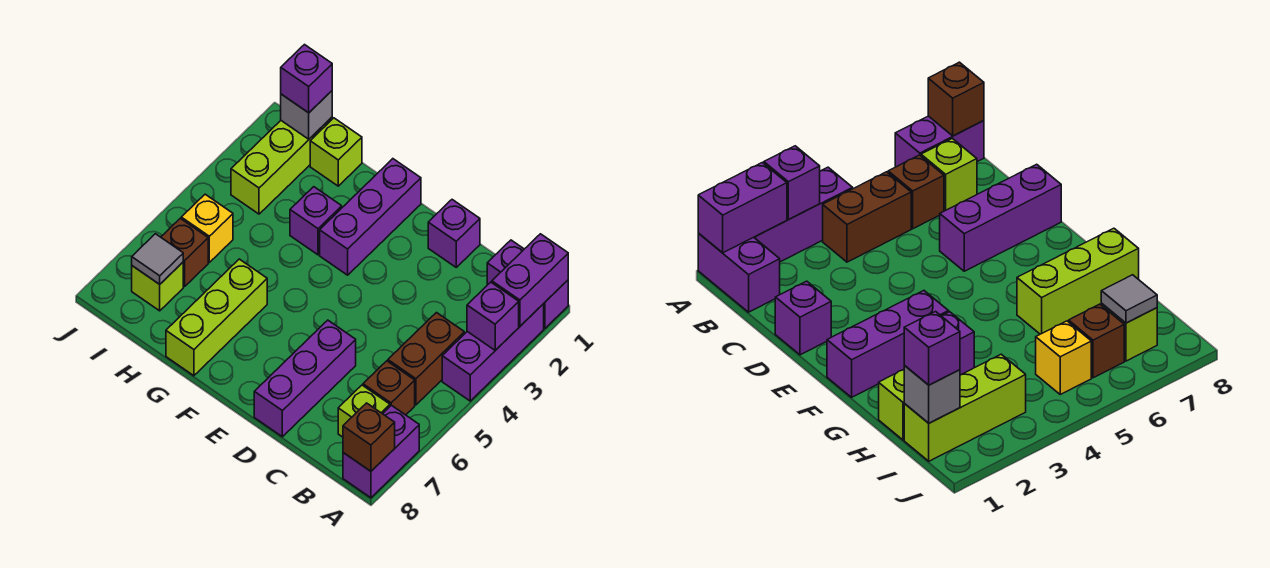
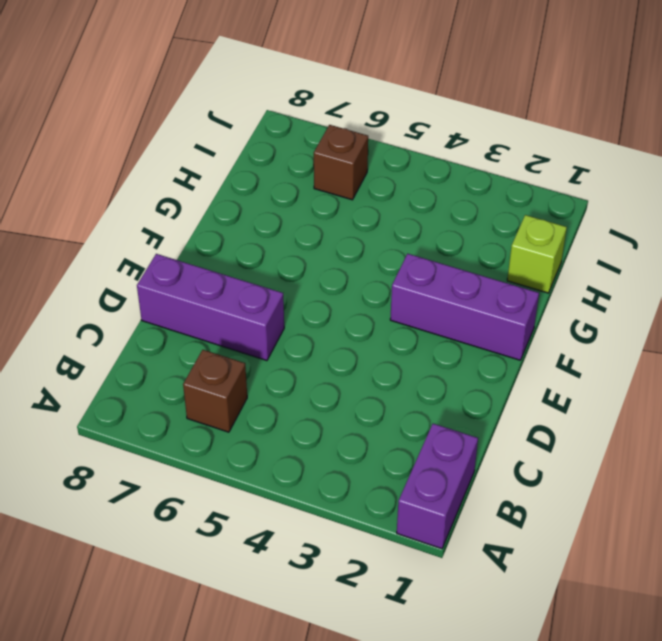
none -> purple brick A2:A4 level 1
none -> purple brick A7:A8 level 1
none -> brown brick B4:B5 level 1

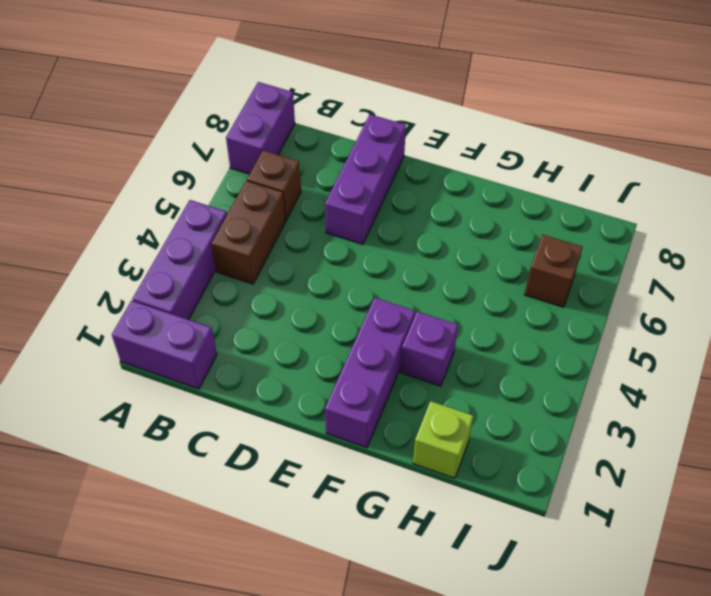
none -> lime brick B7 level 1
none -> purple brick D1 level 1
none -> lime brick G6:G8 level 1

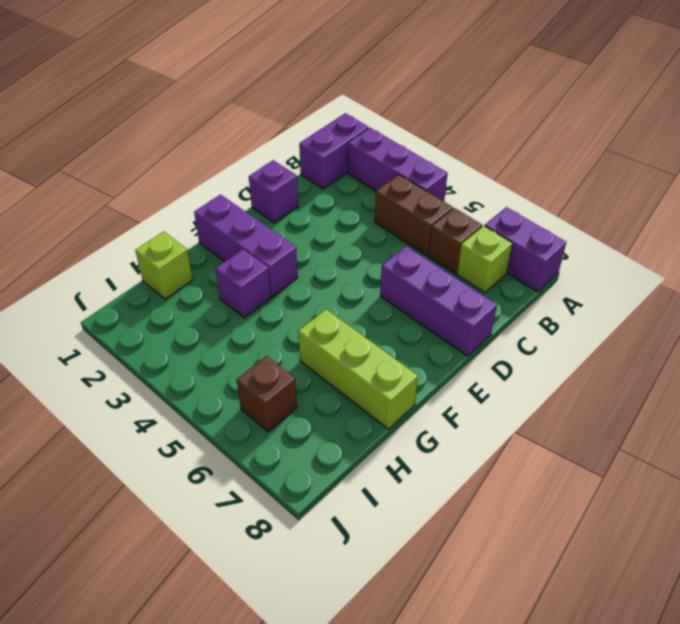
none -> lime brick I1:I3 level 1
none -> yellow brick I5 level 1
none -> lime brick I7 level 1

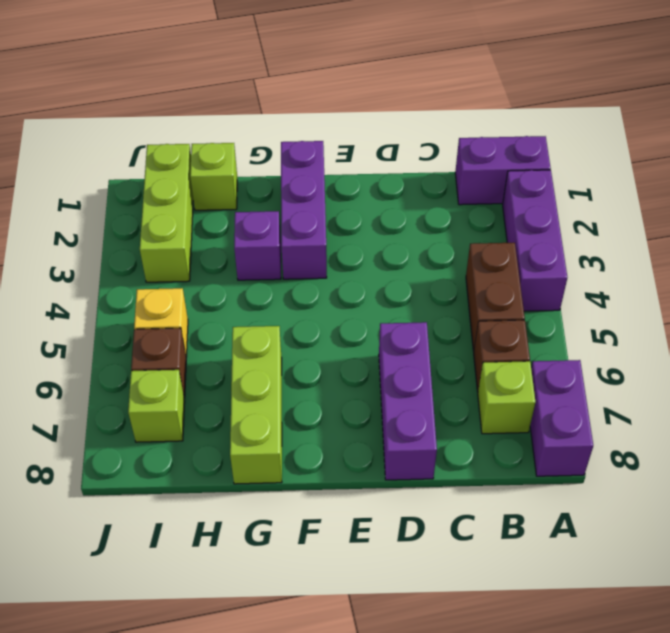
none -> purple brick D1 level 1
none -> purple brick A1:A2 level 2
none -> purple brick A3 level 2

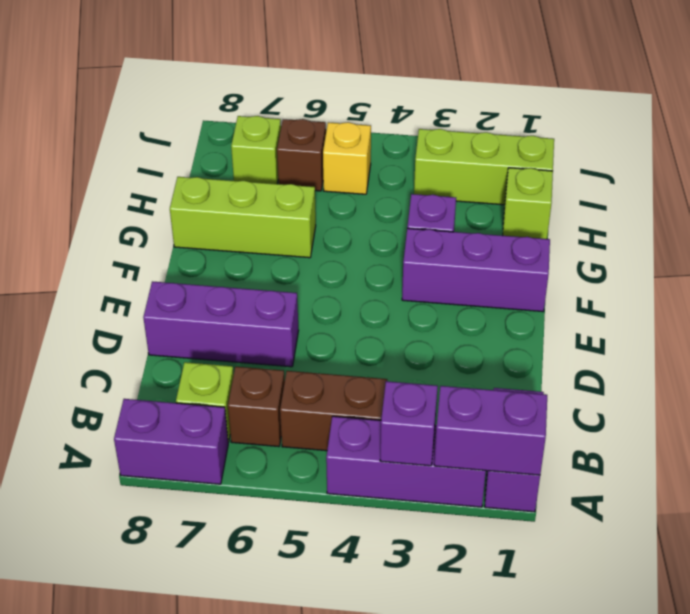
none -> purple brick D1 level 1
none -> brown brick A8 level 2
none -> grey brick I1 level 2

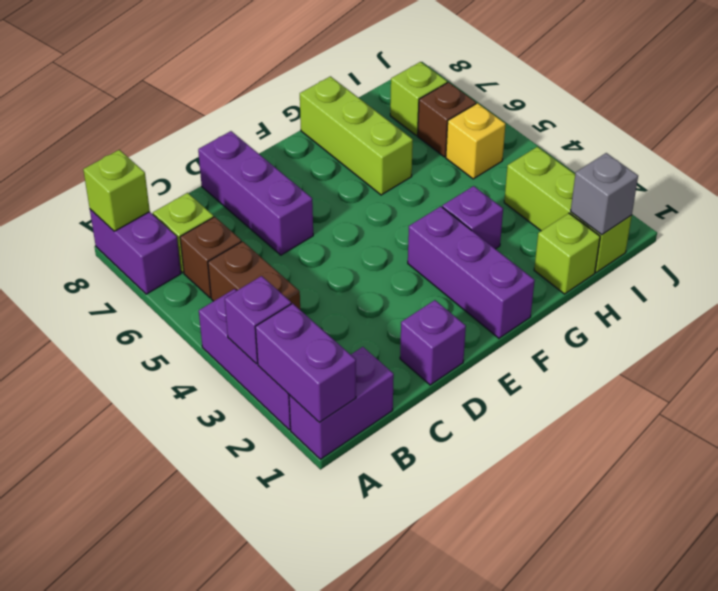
lime brick A8 level 2 -> brown brick A8 level 2
none -> grey tile I7 level 2
none -> purple brick I1 level 3

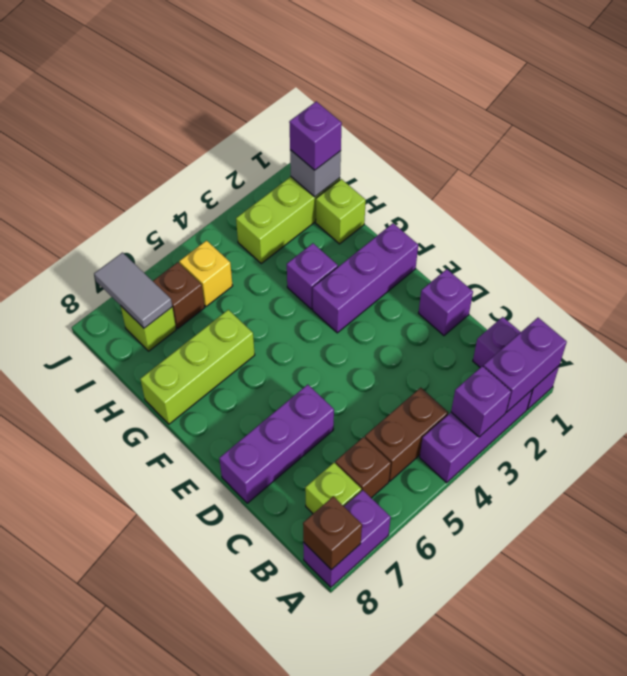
grey tile I7:J7 level 2 -> grey tile I7 level 2

